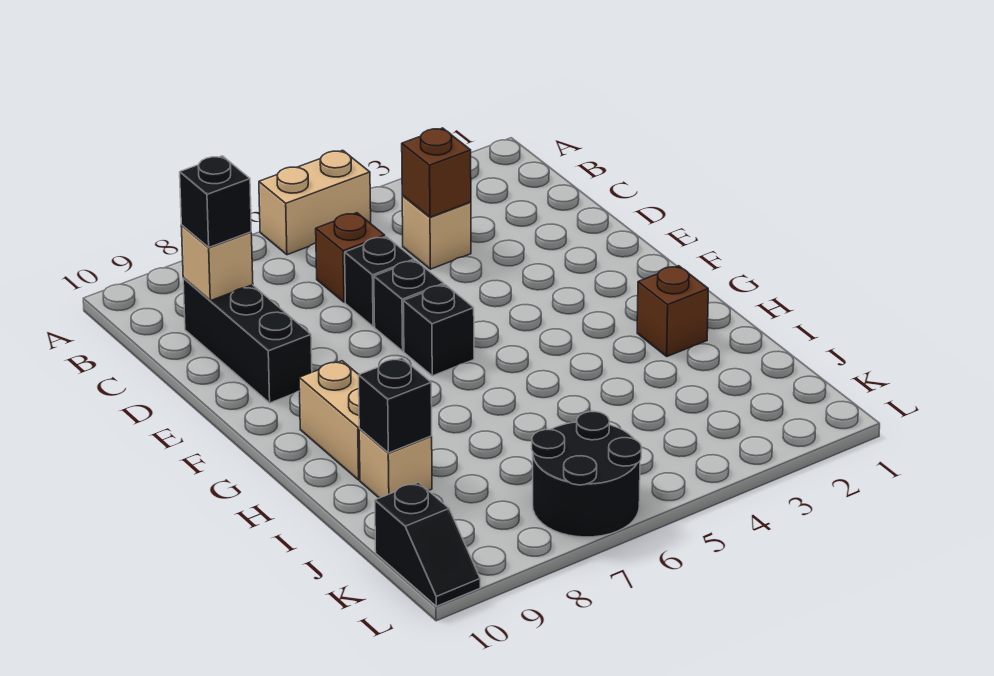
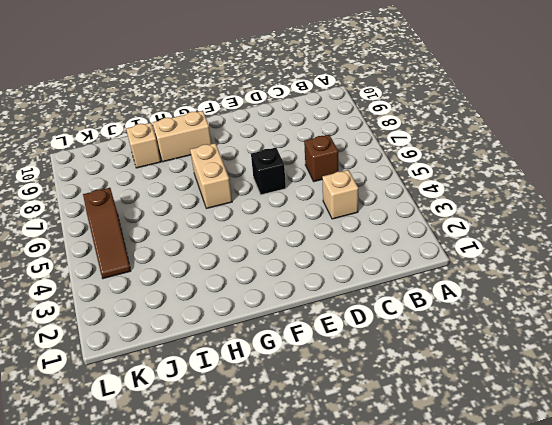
tan brick G6:G7 level 1 -> tan brick A5:A6 level 1
brown slope K4:K6 level 1 top 6 -> black round brick K6:L7 level 1
none -> black brick C9:E9 level 1
none -> black brick D6 level 1
none -> black brick F6 level 1

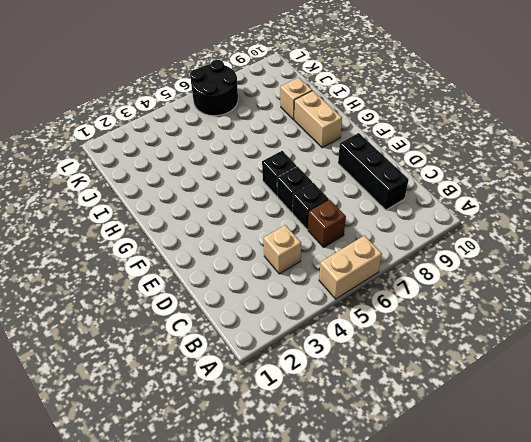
none -> brown brick H2 level 1
none -> black slope K10:L10 level 1 top K
none -> brown brick C4 level 2

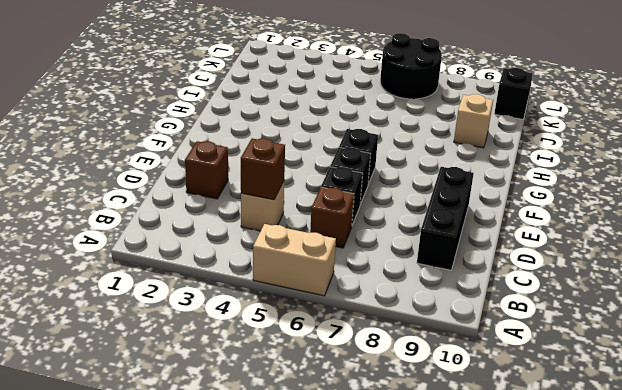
brown brick D2 level 1 -> brown brick H2 level 1
none -> tan brick G9:H9 level 1
none -> tan brick C9 level 2
none -> black brick I9 level 2

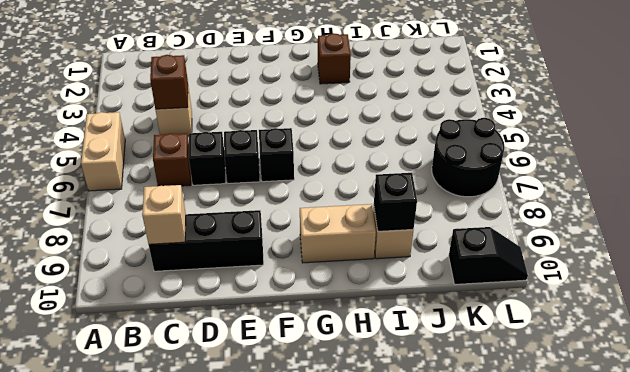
none -> black brick C9 level 3

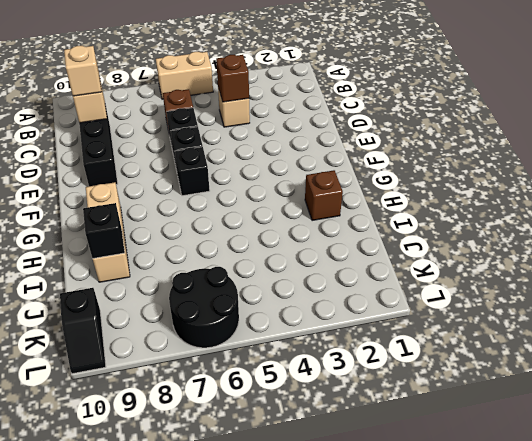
tan brick C9 level 3 -> black brick C9 level 3

